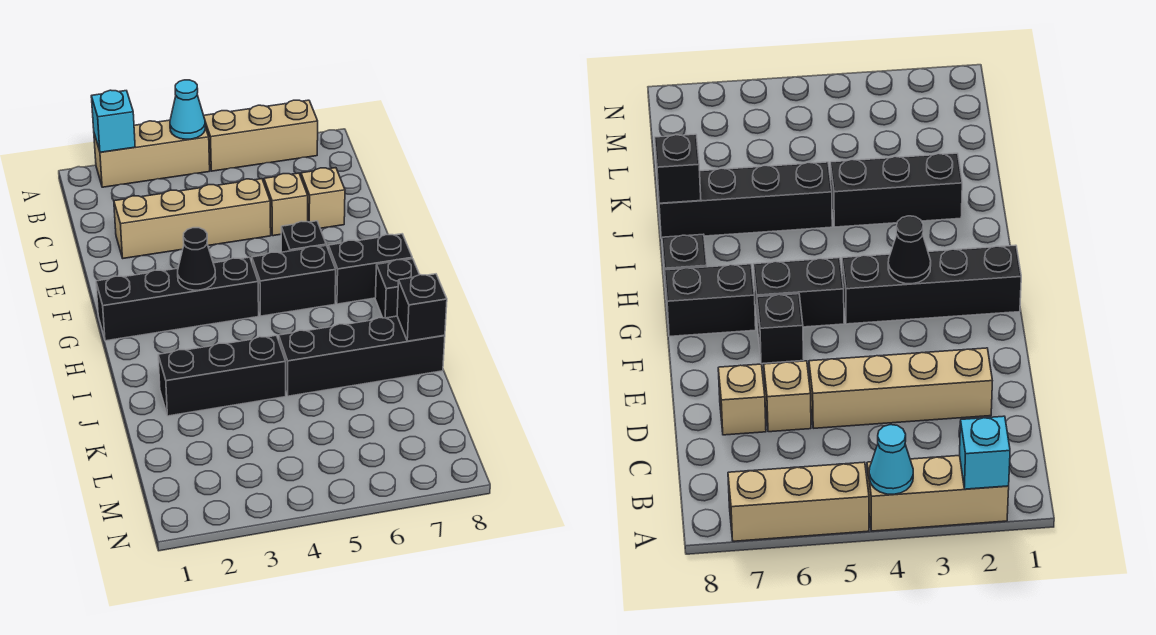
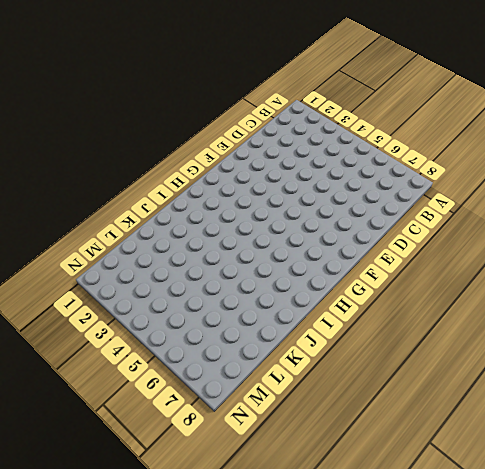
none -> tan brick A2:A4 level 1
none -> tan brick A5:A7 level 1
none -> tan brick D2:D5 level 1

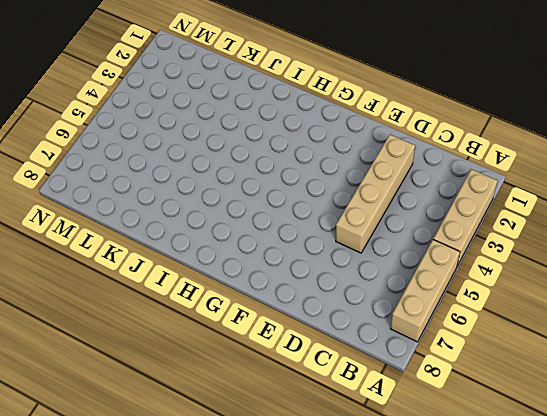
none -> tan brick D6 level 1
none -> tan brick D7 level 1
none -> black brick F6 level 1

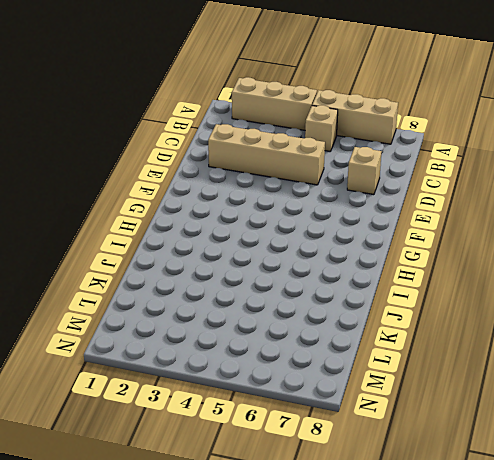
tan brick B5 level 1 -> tan brick D6 level 1
none -> black brick F6 level 1
none -> black brick G1:G4 level 1
none -> black brick G5:G6 level 1

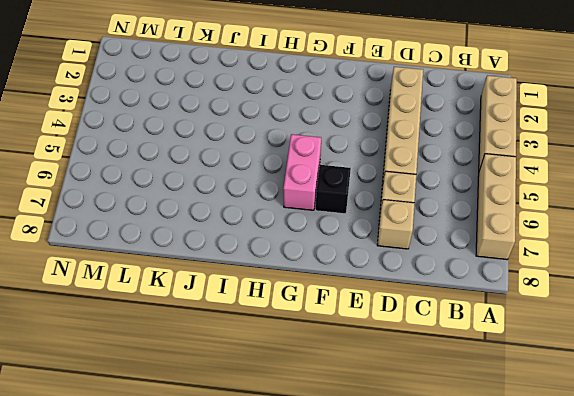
pink brick G5:G6 level 1 -> black brick G5:G6 level 1
none -> black brick G1:G4 level 1
none -> black brick G7:G8 level 1
none -> black brick H8 level 1

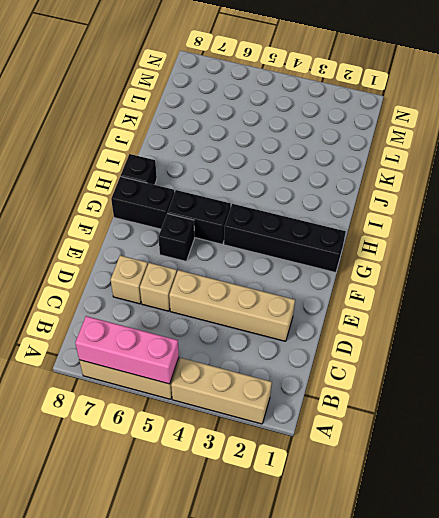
pink brick A5:A7 level 2 -> none
none -> black brick J2:J4 level 1
none -> black brick J5:J8 level 1
none -> cyan brick A2 level 2

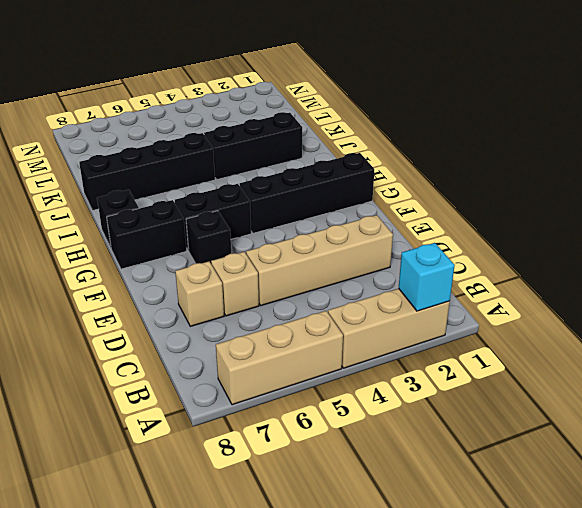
none -> cyan cone A4 level 2
none -> black cone G3 level 2
none -> black brick J8 level 2

